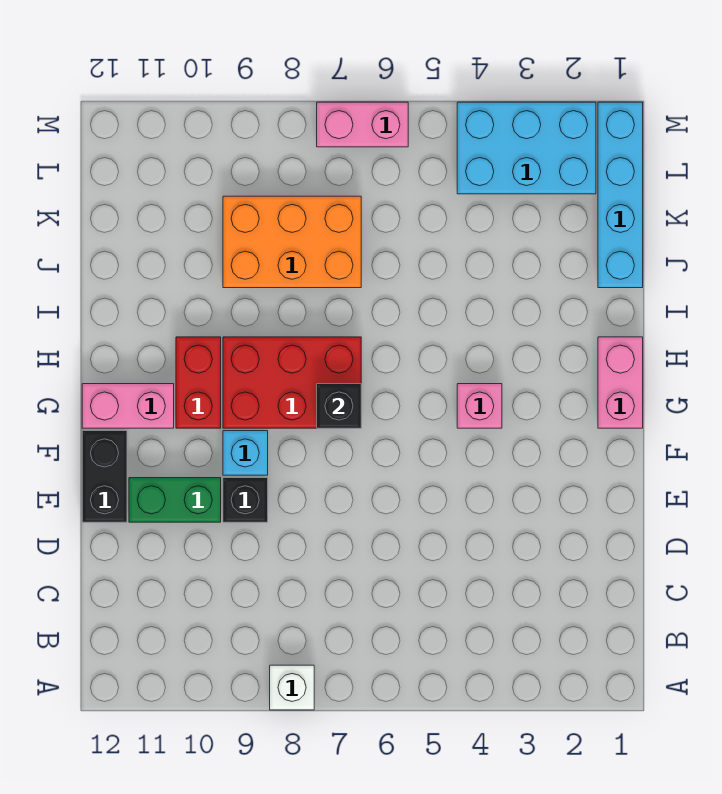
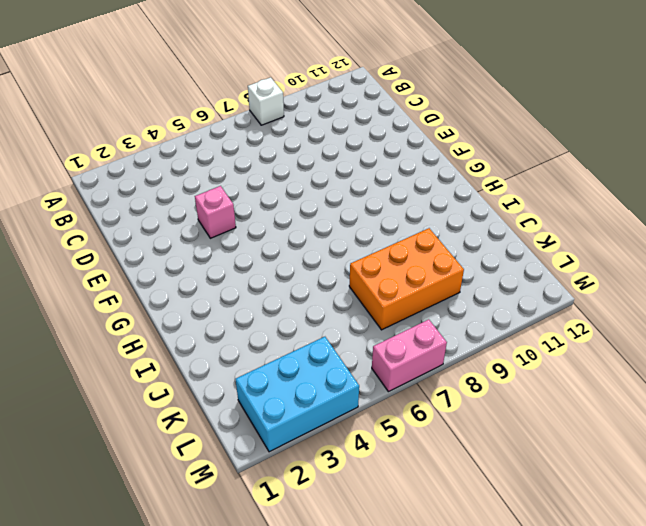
pink brick E4 level 1 -> pink brick G4 level 1
none -> black brick E9 level 1
none -> green brick E10:E11 level 1
none -> black brick E12:F12 level 1

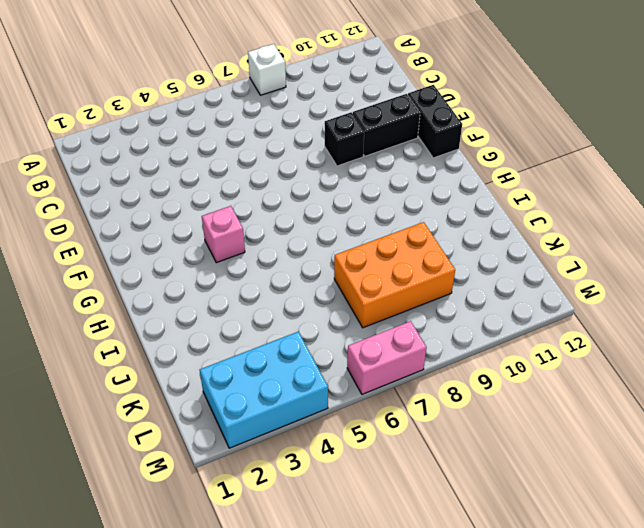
black brick E10:E11 level 1 -> green brick E10:E11 level 1
none -> cyan brick F9 level 1
none -> pink brick G1:H1 level 1
none -> red brick G7:H9 level 1

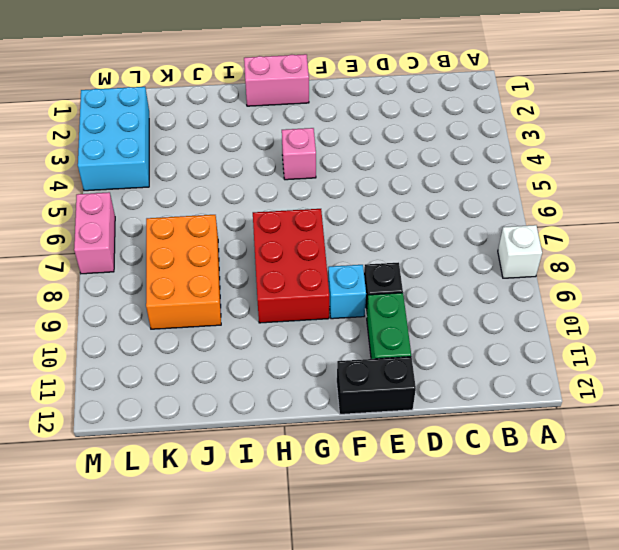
none -> red brick G10:H10 level 1
none -> pink brick G11:G12 level 1
none -> cyan brick J1:M1 level 1

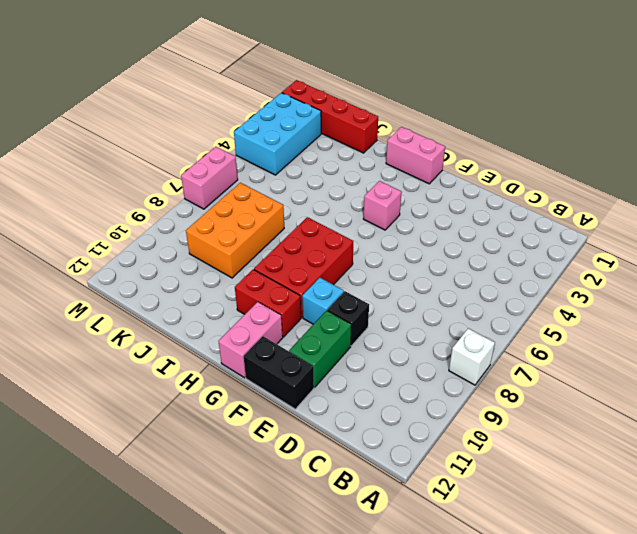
red brick J1:M1 level 1 -> cyan brick J1:M1 level 1
none -> black brick G7 level 2

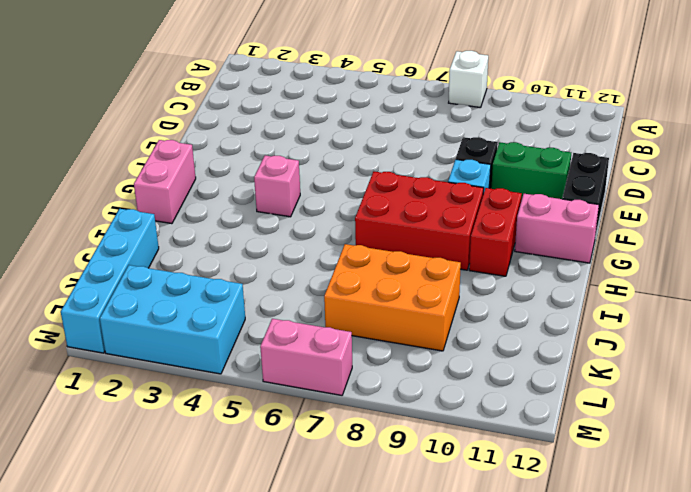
none -> black brick G7 level 2

